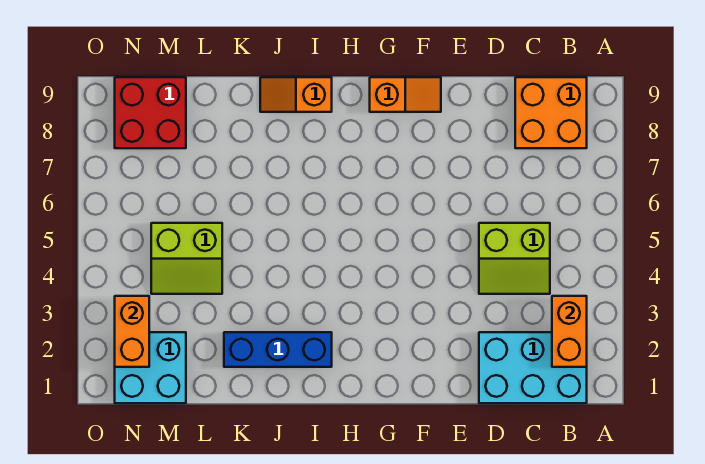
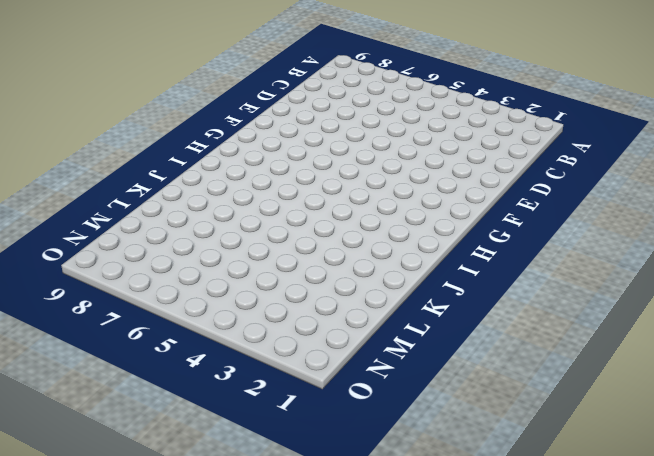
none -> cyan brick B1:D2 level 1
none -> orange brick B8:C9 level 1

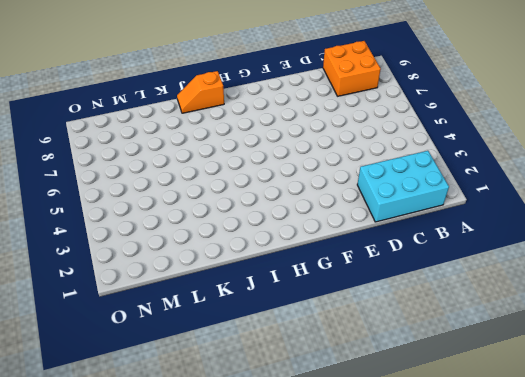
none -> lime slope C4:D5 level 1 top 5
none -> orange slope F9:G9 level 1 top G

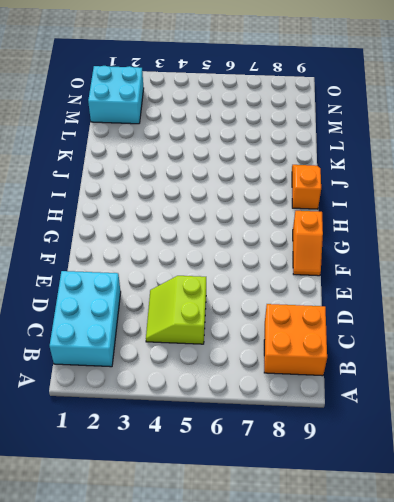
none -> blue brick I2:K2 level 1
none -> lime slope L4:M5 level 1 top 5

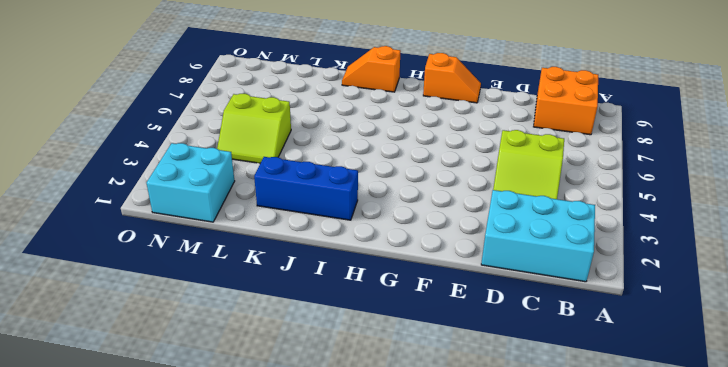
none -> red brick M8:N9 level 1
none -> orange brick B2:B3 level 2

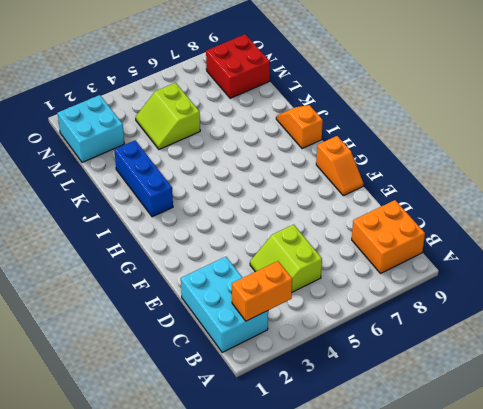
none -> orange brick N2:N3 level 2

